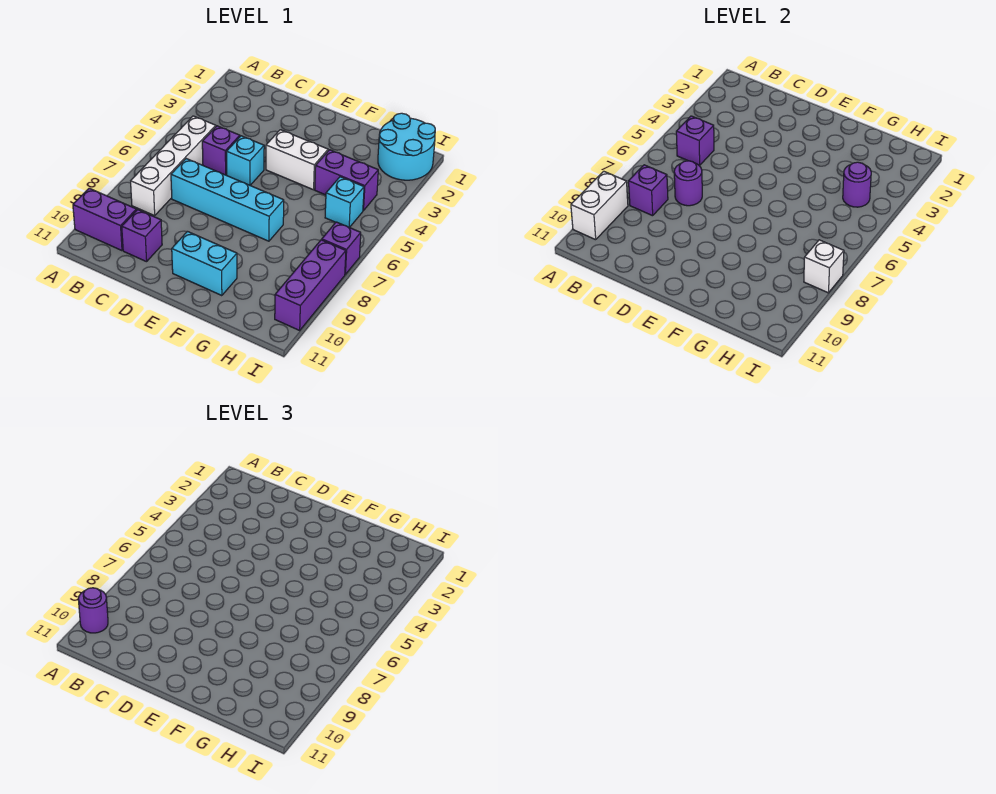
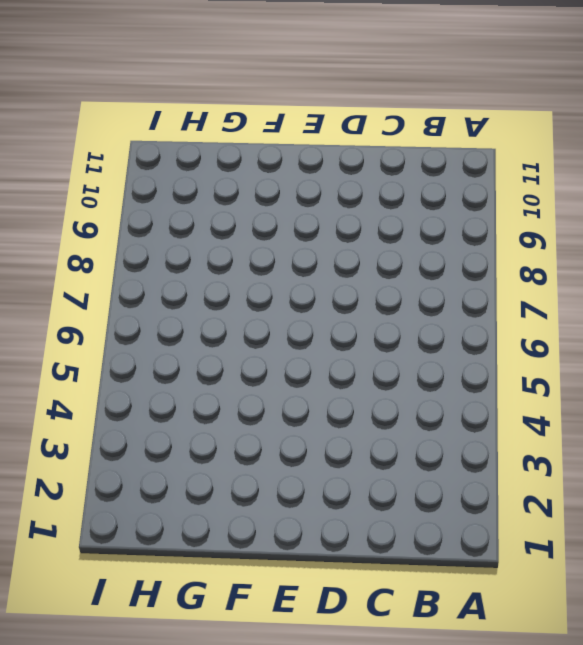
none -> purple brick A10:B10 level 1
none -> white brick B5:B8 level 1
none -> purple brick C5 level 1

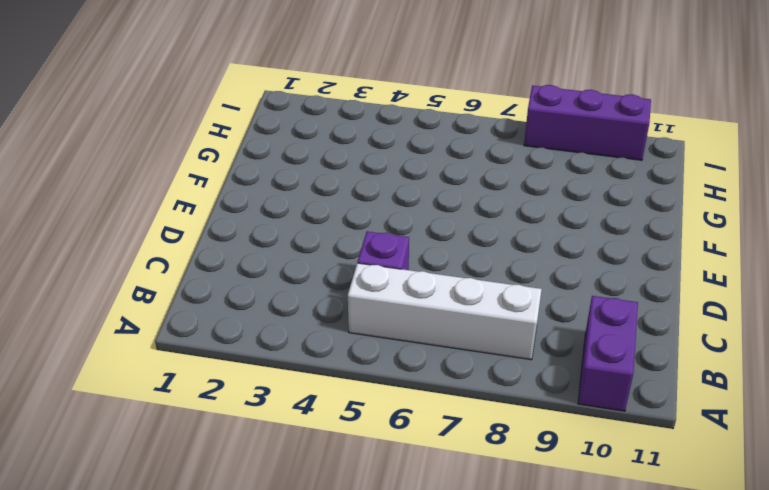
none -> cyan brick C7:F7 level 1
none -> purple brick C10 level 1
none -> cyan brick D5 level 1

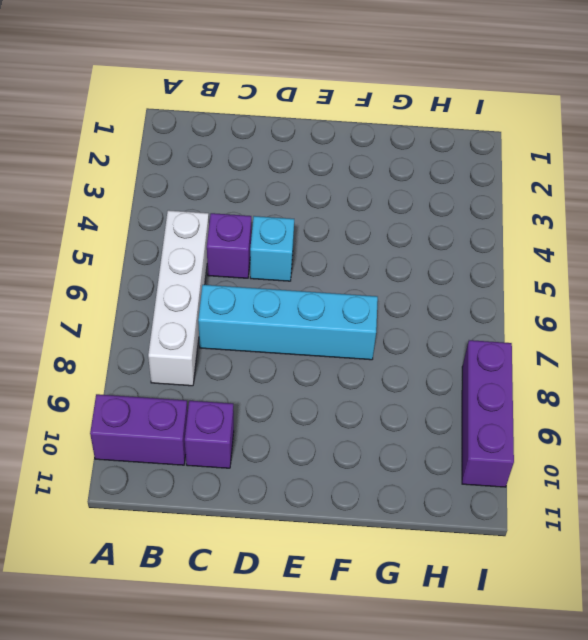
none -> white brick E4:F4 level 1
none -> cyan brick E10:F10 level 1
none -> purple brick G4:H4 level 1

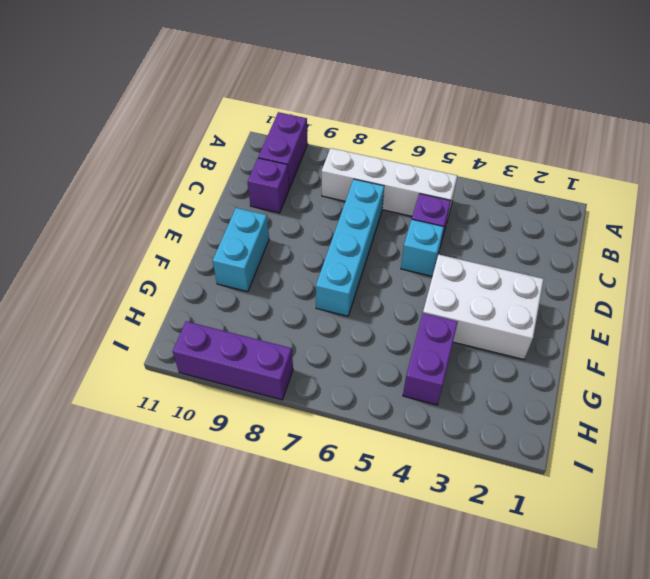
white brick E2:F4 level 1 -> white brick E4:F4 level 1
none -> cyan round brick H1:I2 level 1
none -> cyan brick H5 level 1
none -> purple brick I7 level 1

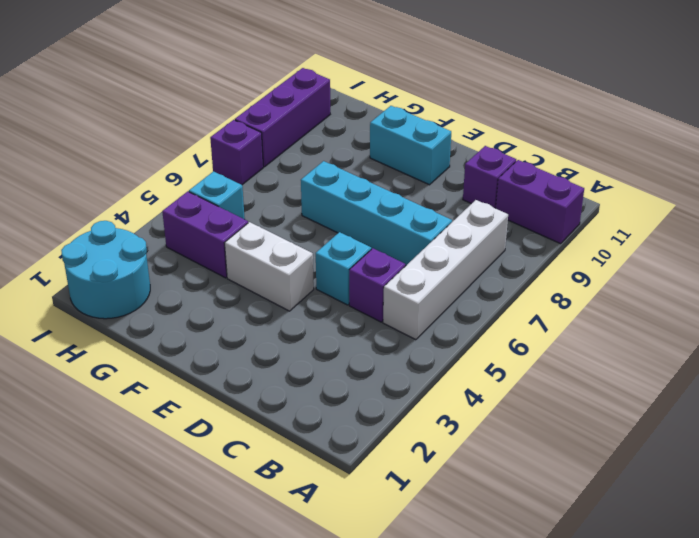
none -> white brick A9:A10 level 2
none -> purple brick B5 level 2
none -> purple brick B8 level 2

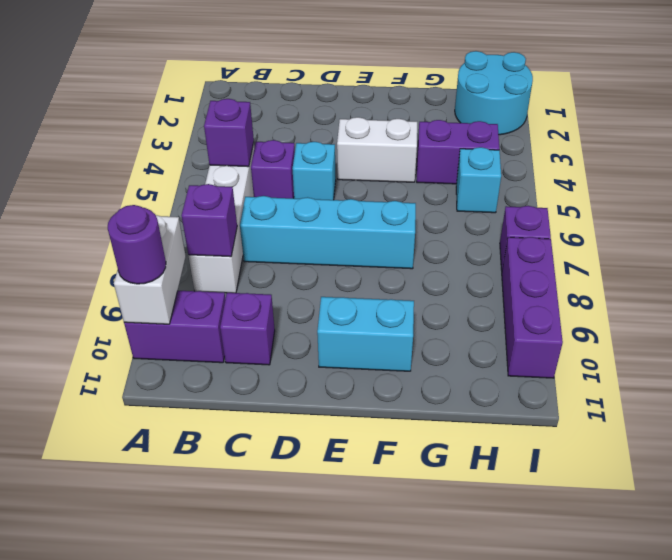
none -> purple round brick C7 level 2
none -> purple round brick H4 level 2
none -> white brick I8 level 2

